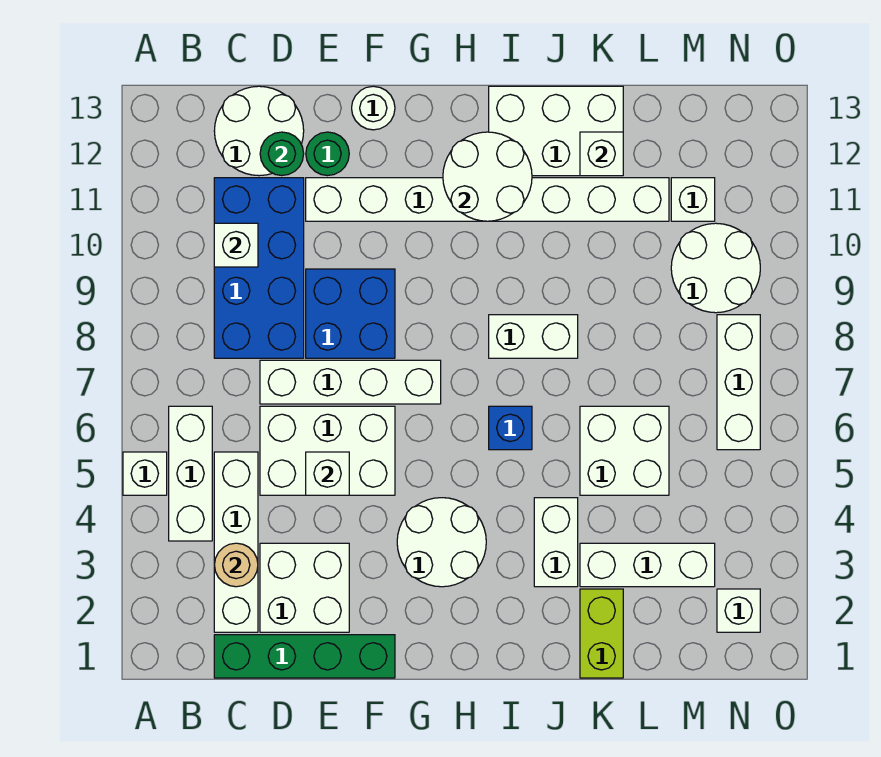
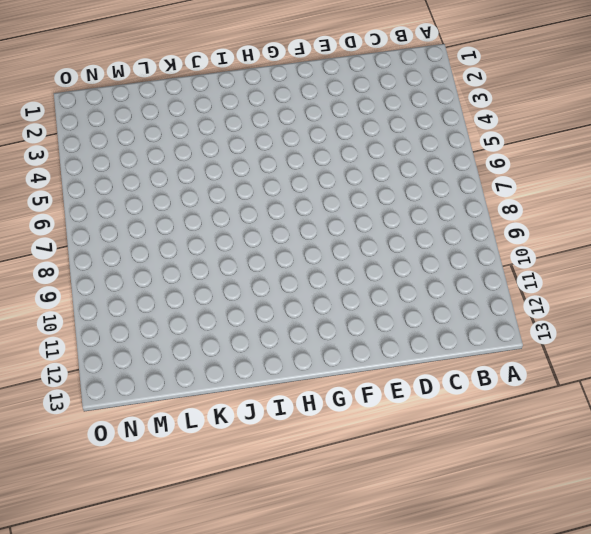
none -> white brick A5 level 1
none -> white brick B4:B6 level 1
none -> green brick C1:F1 level 1
none -> white brick C2:C5 level 1

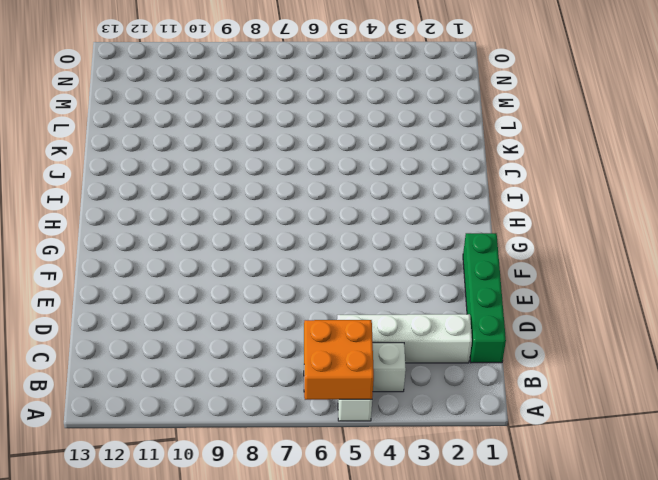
orange brick A5:B6 level 2 -> none
none -> blue brick C8:D11 level 1
none -> white round brick C12:D13 level 1
none -> white brick D2:E3 level 1
none -> white brick D5:F6 level 1

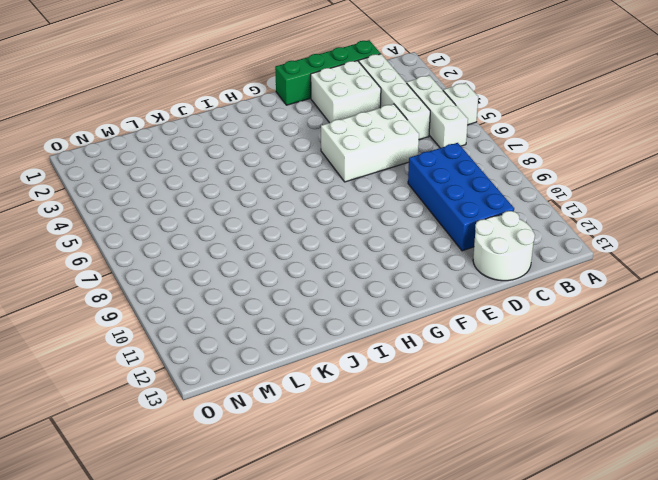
none -> white brick D7:G7 level 1
none -> blue brick E8:F9 level 1
none -> white brick E11:L11 level 1
none -> green round brick E12 level 1

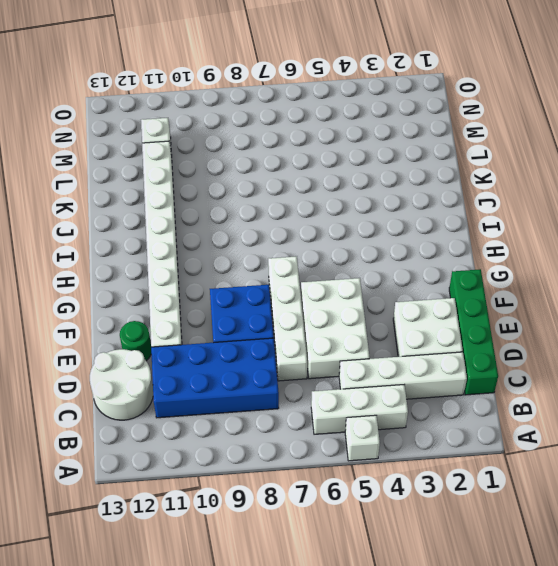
none -> white round brick F13 level 1
none -> white round brick G3:H4 level 1
none -> blue brick I6 level 1
none -> white brick I8:J8 level 1

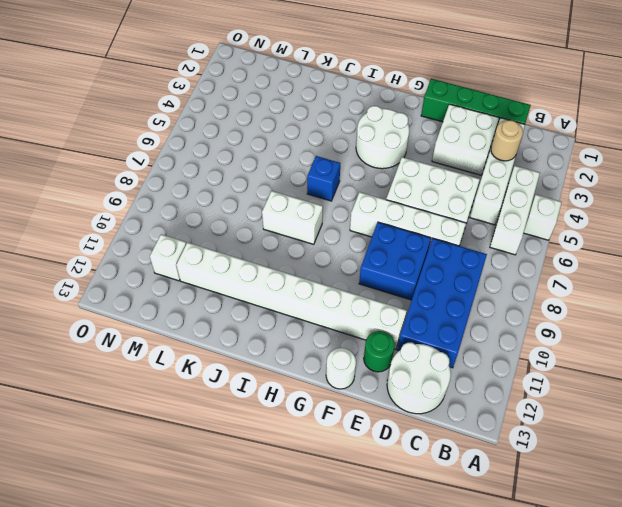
none -> white brick I12:K13 level 1
none -> white brick J3:J4 level 1
none -> lime brick K1:K2 level 1
none -> white brick K3:M3 level 1

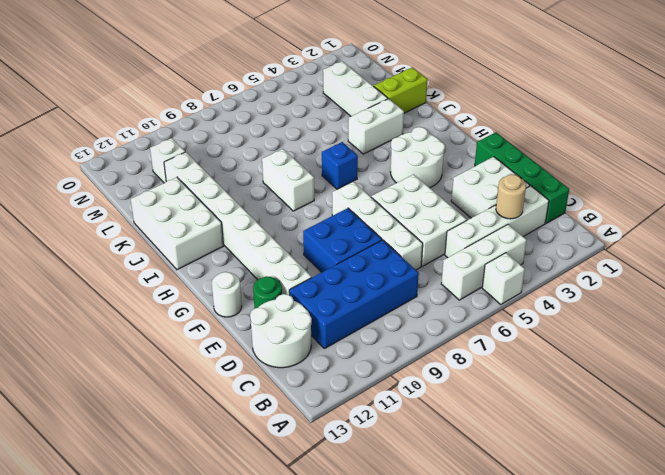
none -> white brick K5:L6 level 1
none -> white round brick M9:N10 level 1
none -> white brick N2 level 1
none -> white brick N6:N8 level 1

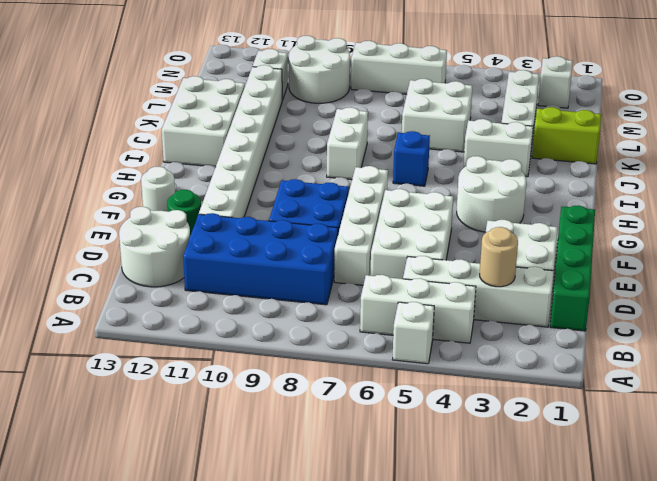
none -> white brick C10 level 2
none -> green round brick D12 level 2
none -> white brick E5 level 2
none -> white round brick H11:I12 level 2

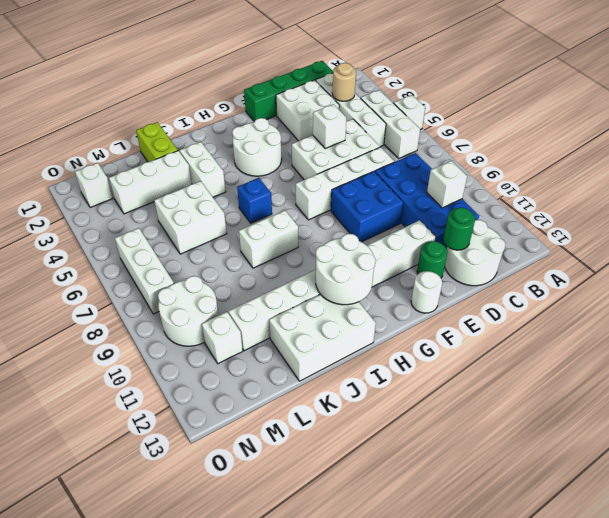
none -> white brick K12 level 2

